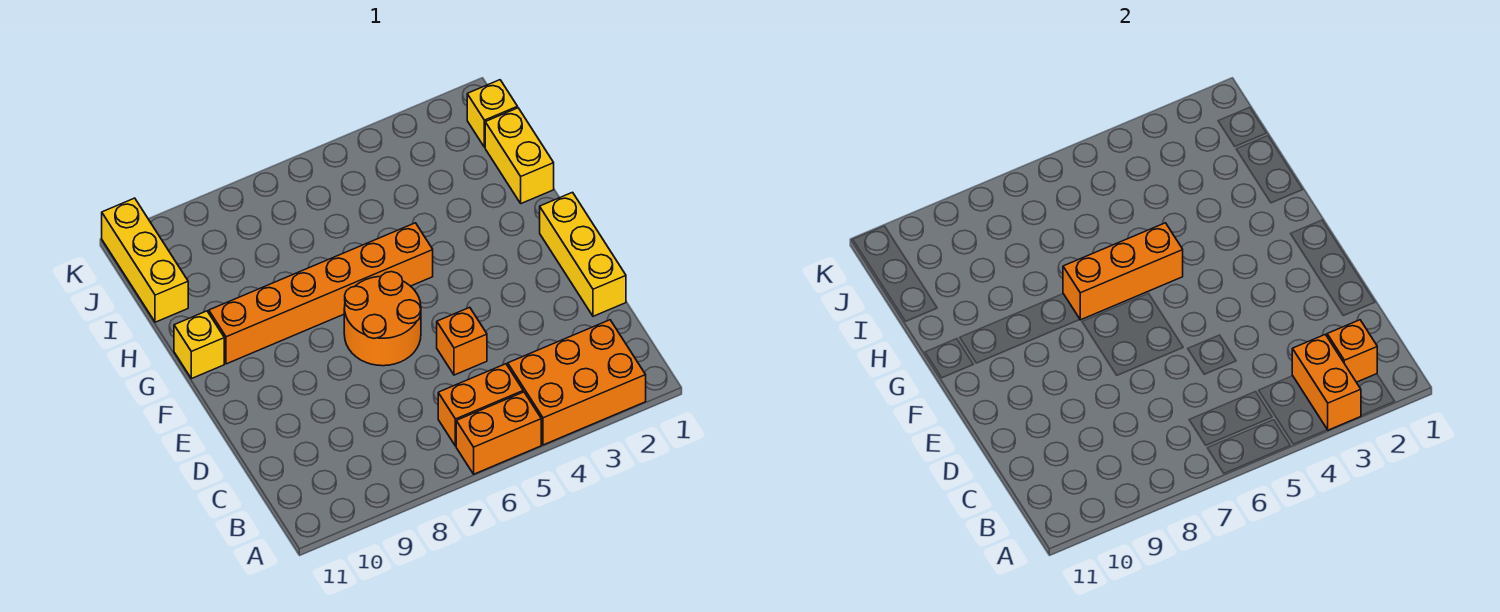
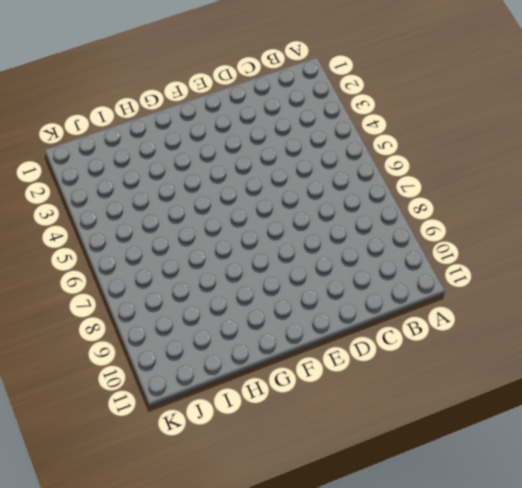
none -> orange brick A2:B4 level 1
none -> orange brick A5:A6 level 1
none -> orange brick B5:B6 level 1

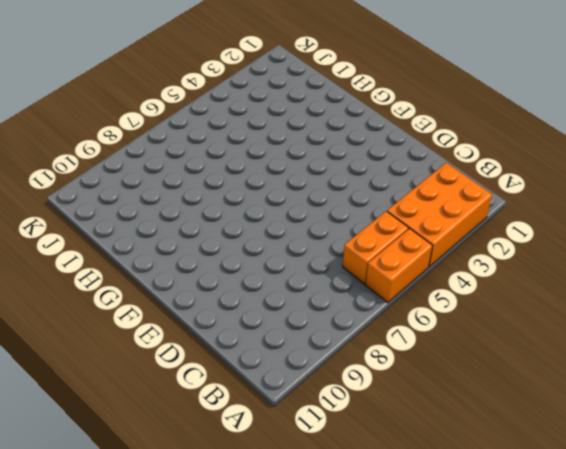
none -> yellow brick D1:F1 level 1
none -> orange brick D5 level 1
none -> orange round brick E6:F7 level 1

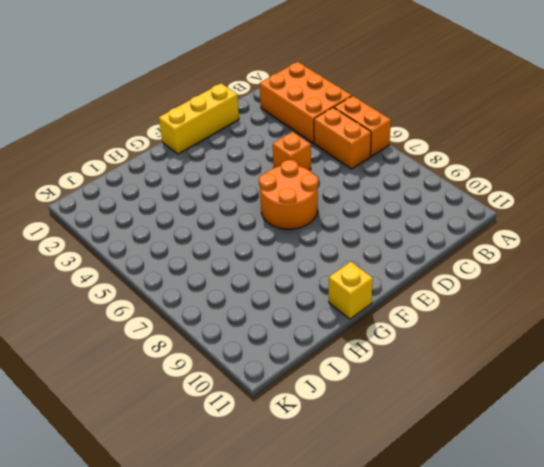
none -> orange brick G5:G10 level 1
none -> yellow brick H1:I1 level 1
none -> yellow brick I11:K11 level 1

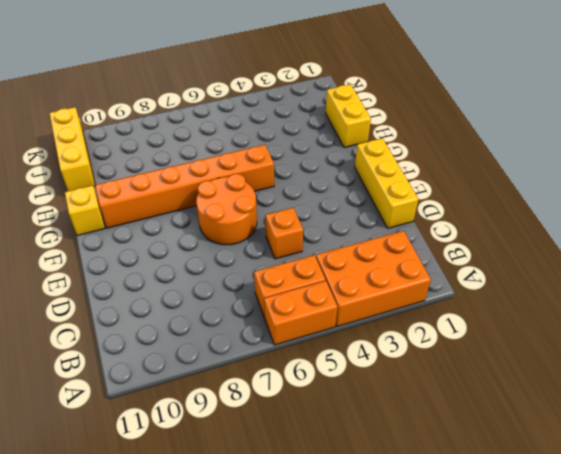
none -> yellow brick J1 level 1
none -> orange brick A3:B3 level 2
none -> orange brick B2 level 2

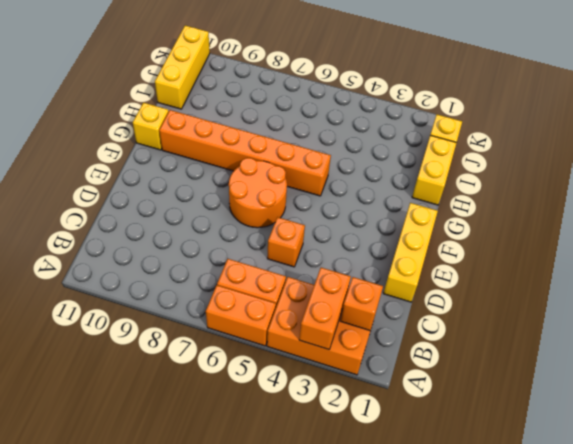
none -> orange brick G5:G7 level 2

